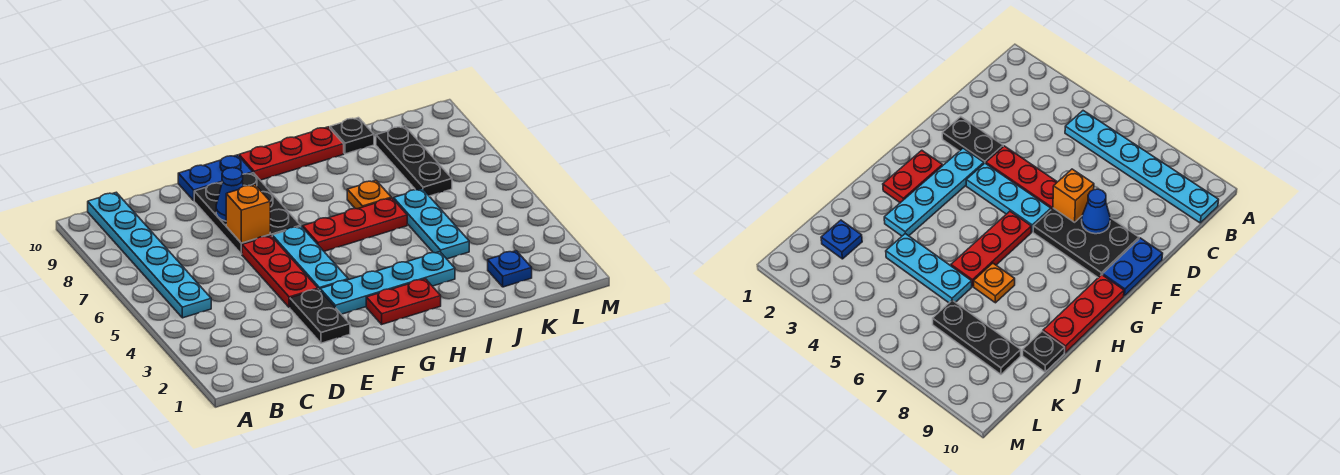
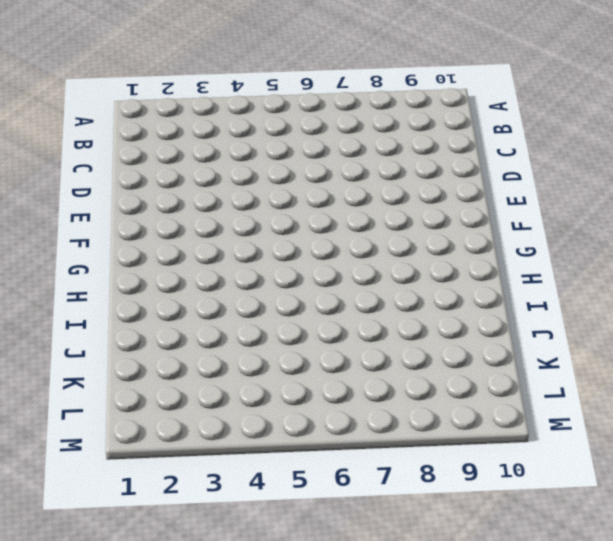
none -> cyan plate B5:B10 level 1
none -> black plate E2:E3 level 1
none -> red plate E4:E6 level 1

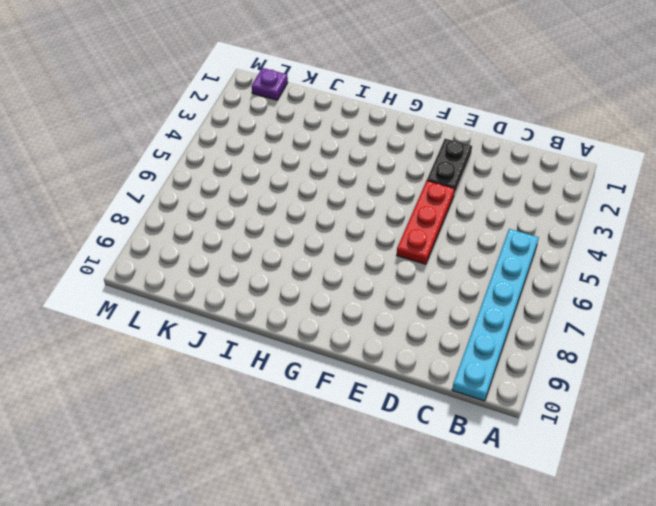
purple plate L1 level 1 -> none
none -> black plate E7:F9 level 1
none -> blue plate E10:F10 level 1
none -> cyan plate F3:I3 level 1

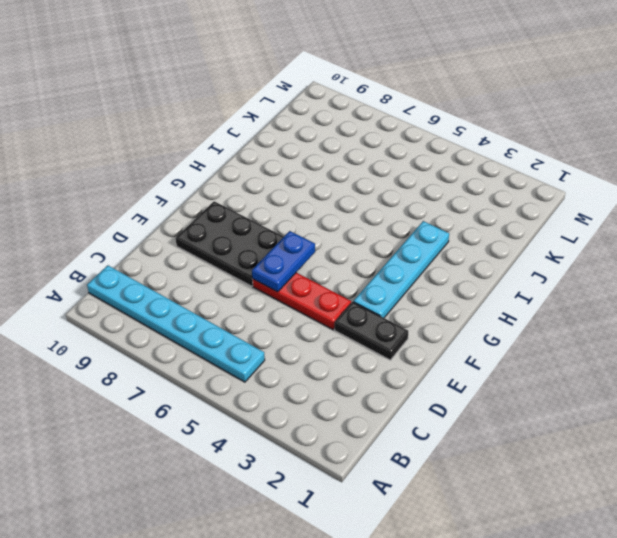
blue plate E6:F6 level 2 -> blue plate E10:F10 level 1
none -> cyan plate F4:F6 level 1
none -> red plate G2:H2 level 1
none -> red plate G6:I6 level 1

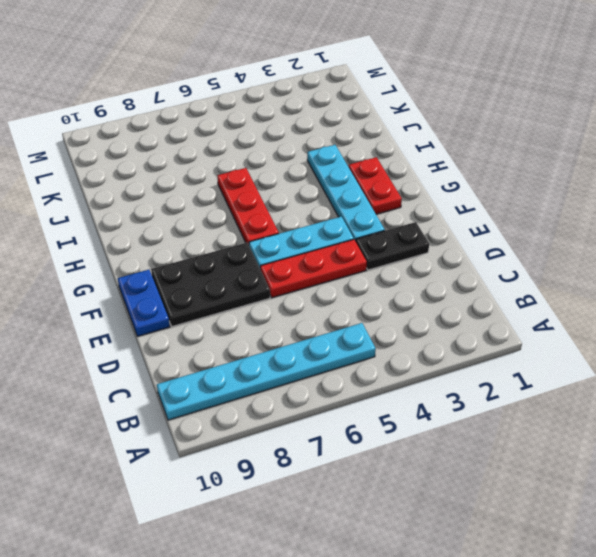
none -> red plate G10:I10 level 1
none -> orange plate I7 level 1
none -> cyan plate J4:J6 level 1

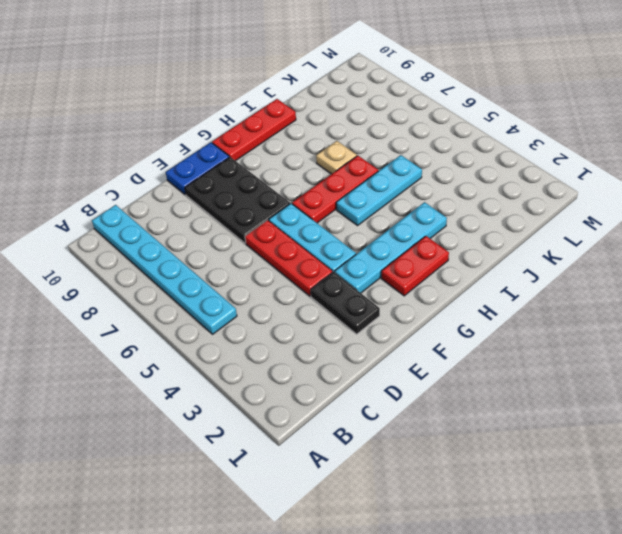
cyan plate H5:J5 level 1 -> cyan plate J4:J6 level 1
tan plate I7 level 1 -> orange plate I7 level 1
none -> black plate J10 level 1
none -> blue plate K2 level 1
none -> black plate K7:K9 level 1

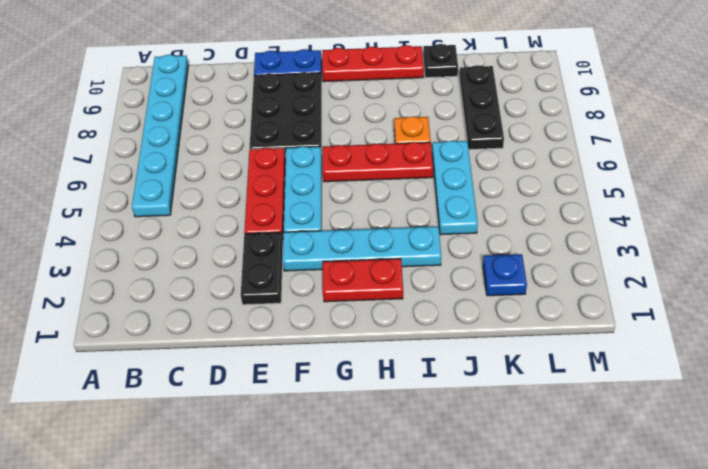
none -> orange brick E7 level 2
none -> blue cone E8 level 2

